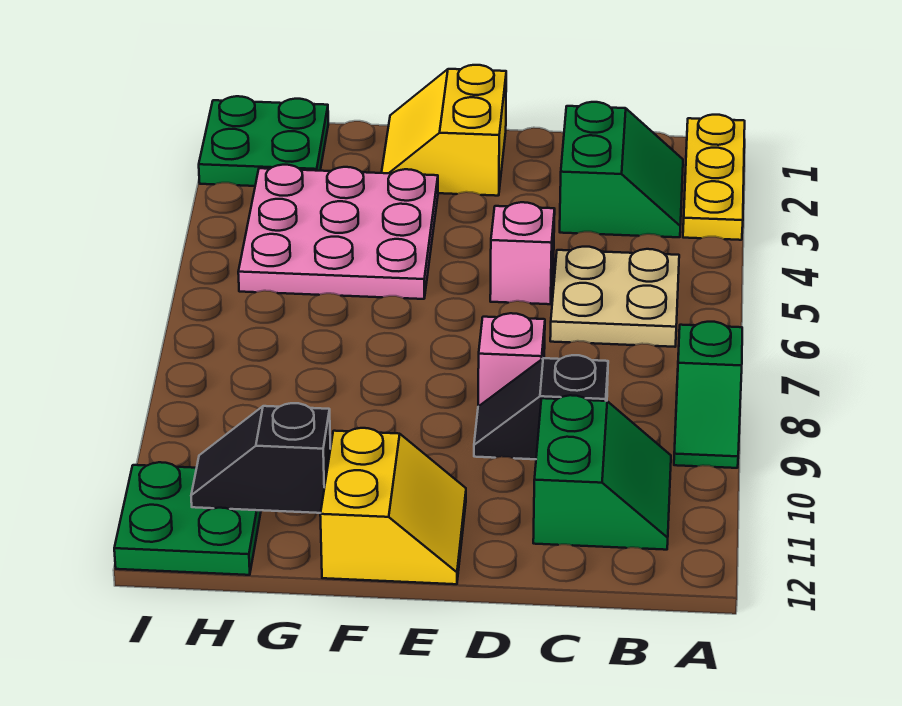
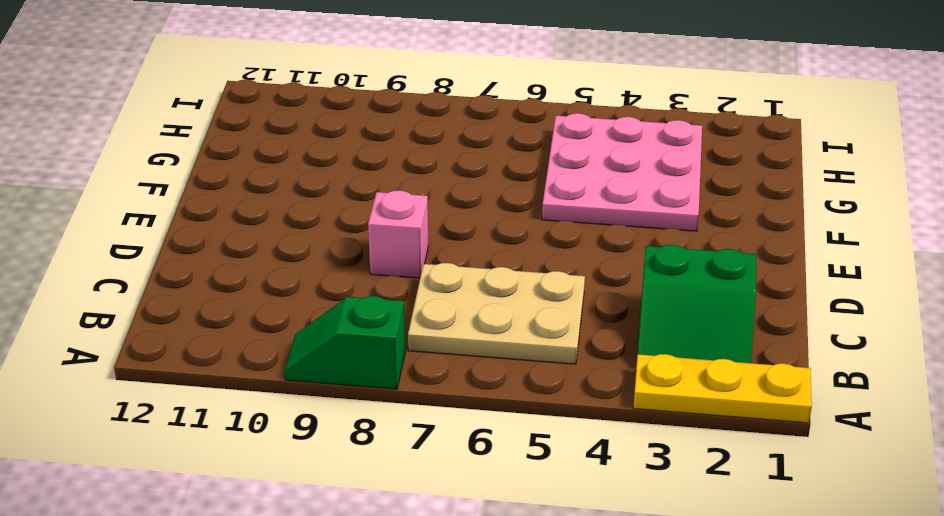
tan plate B5:C7 level 1 -> tan plate B5:C6 level 1
none -> green slope B10:C11 level 1 top C
none -> black slope C9:D9 level 1 top C
none -> pink brick D5 level 1

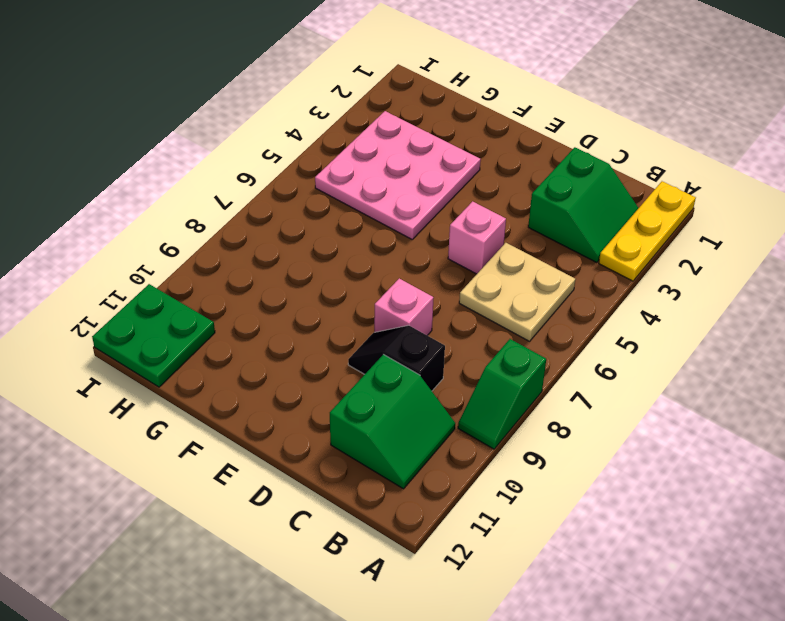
none -> yellow slope E1:F2 level 1 top E
none -> yellow slope E11:F12 level 1 top F
none -> green plate H1:I2 level 1

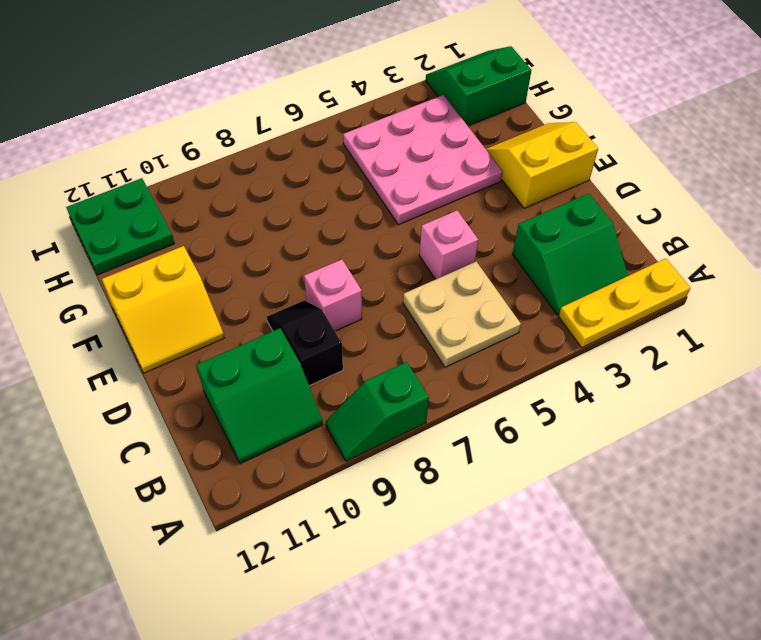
green slope H1:I2 level 1 top H -> green plate H1:I2 level 1
none -> black slope G11:H11 level 2 top G

